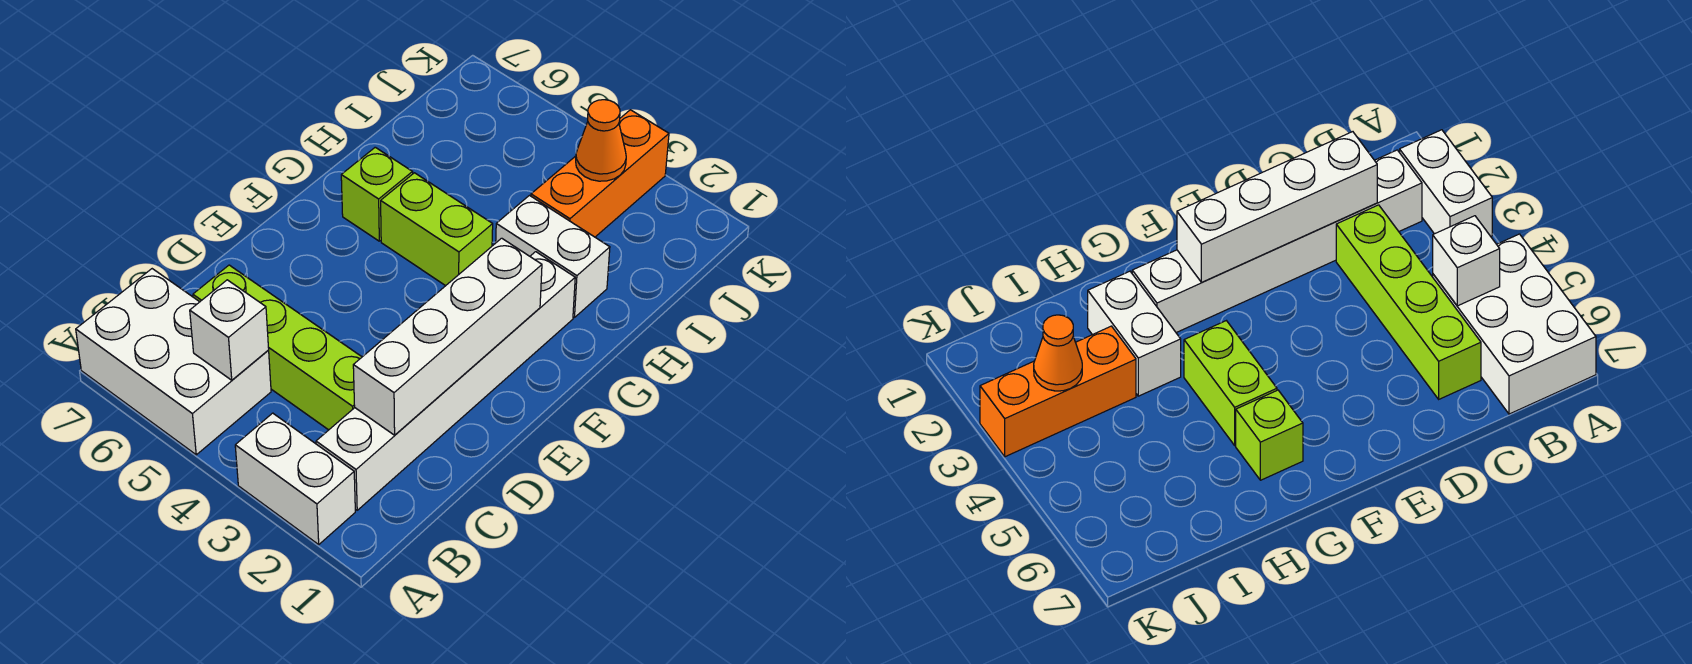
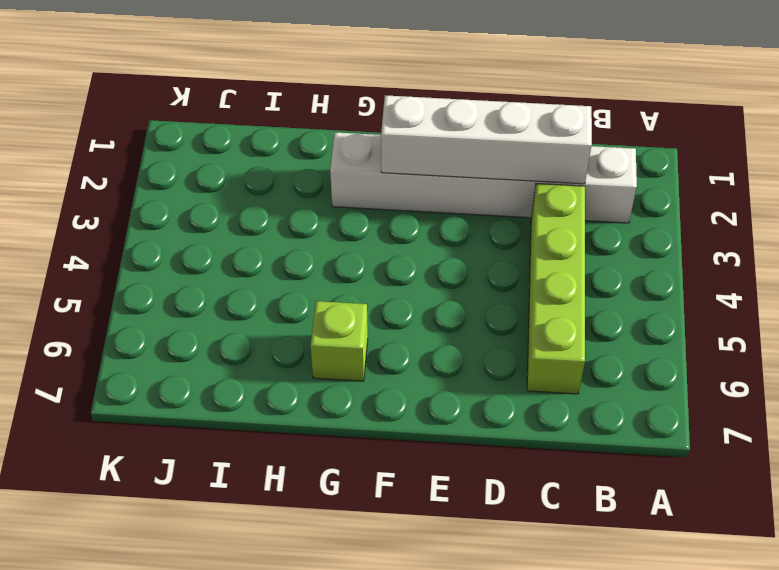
none -> white brick A2:A3 level 1
none -> white brick A5:B7 level 1

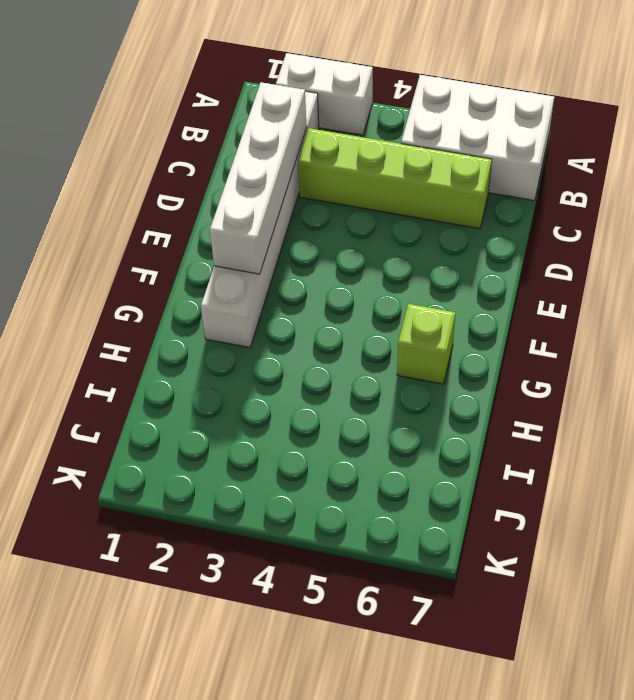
none -> lime brick G4:G5 level 1
none -> white brick H2:H3 level 1

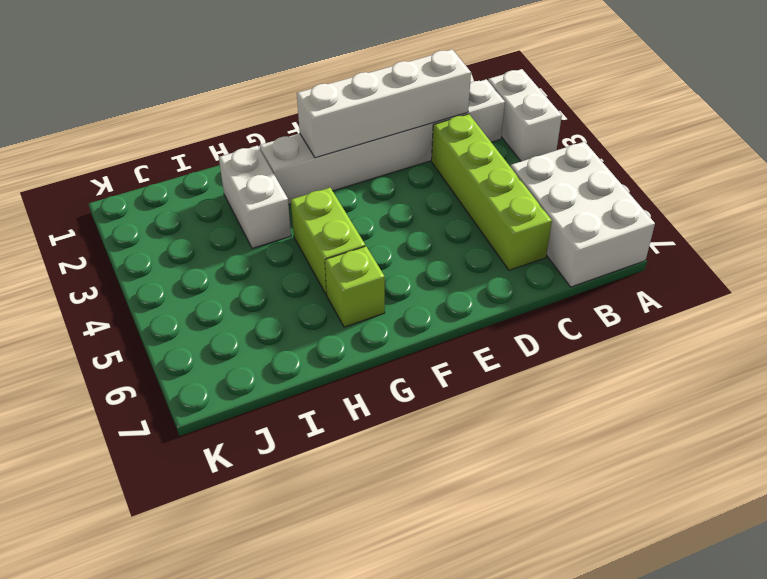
none -> orange brick I3:K3 level 1
none -> white brick B5 level 2

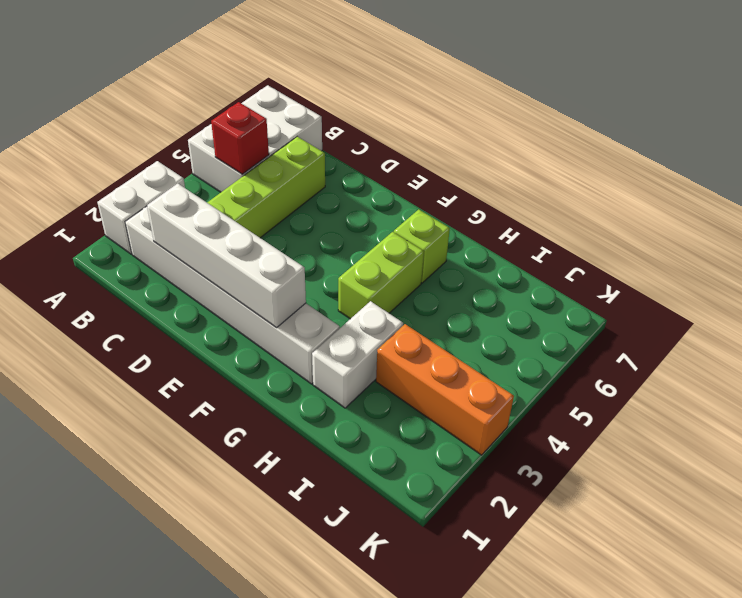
red brick B5 level 2 -> white brick B5 level 2
none -> orange cone J3 level 2

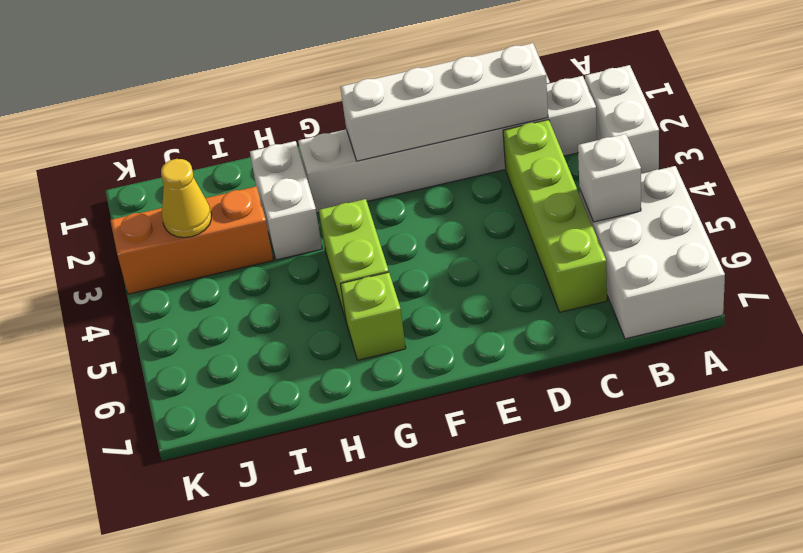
yellow cone J3 level 2 -> orange cone J3 level 2

